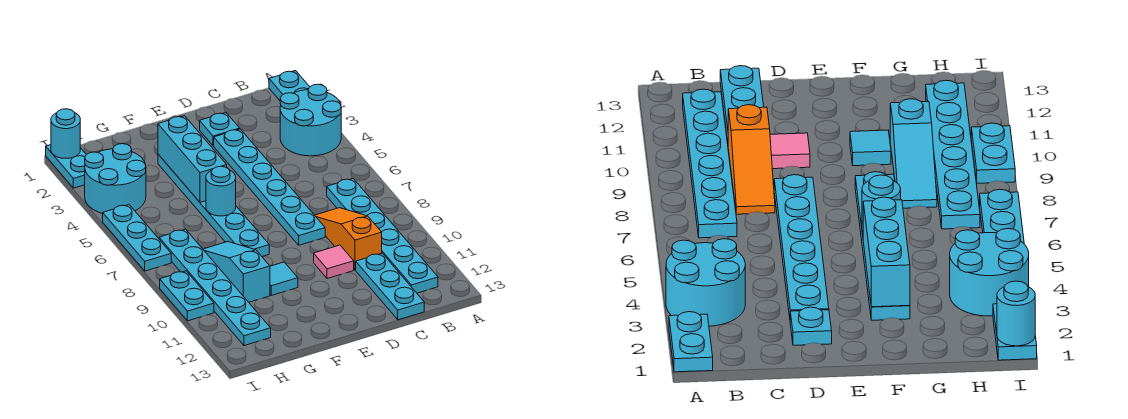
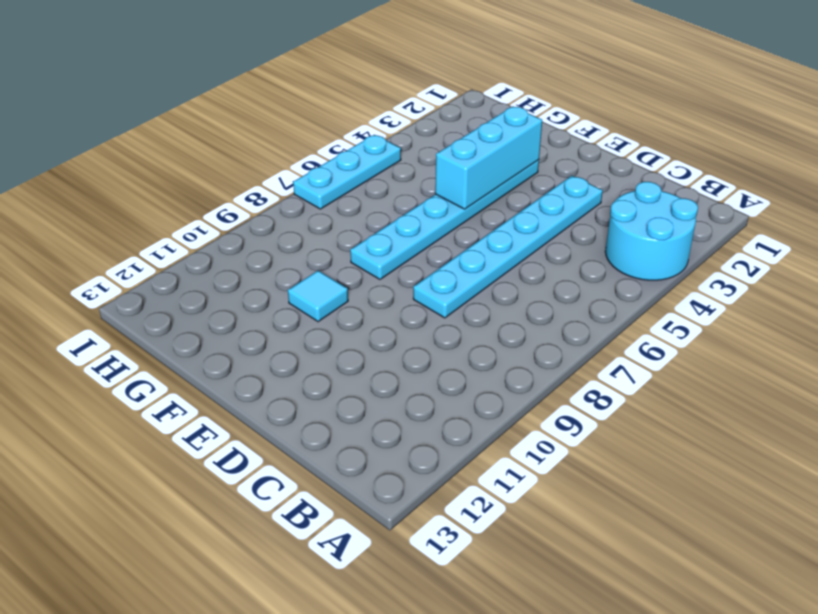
none -> cyan plate A1:A2 level 1
none -> cyan plate B7:B12 level 1
none -> orange slope C8:C10 level 1 top 10

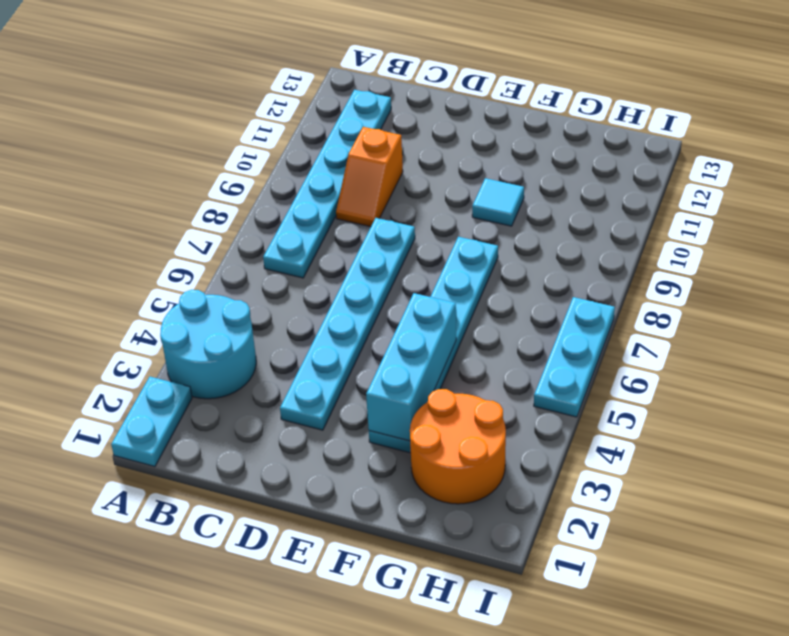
orange slope C9:C10 level 1 top 10 -> orange slope C8:C10 level 1 top 10
orange round brick G2:H3 level 1 -> cyan round brick H3:I4 level 1
none -> cyan plate C11:C13 level 1
none -> cyan plate D2 level 1
none -> pink tile D10 level 1

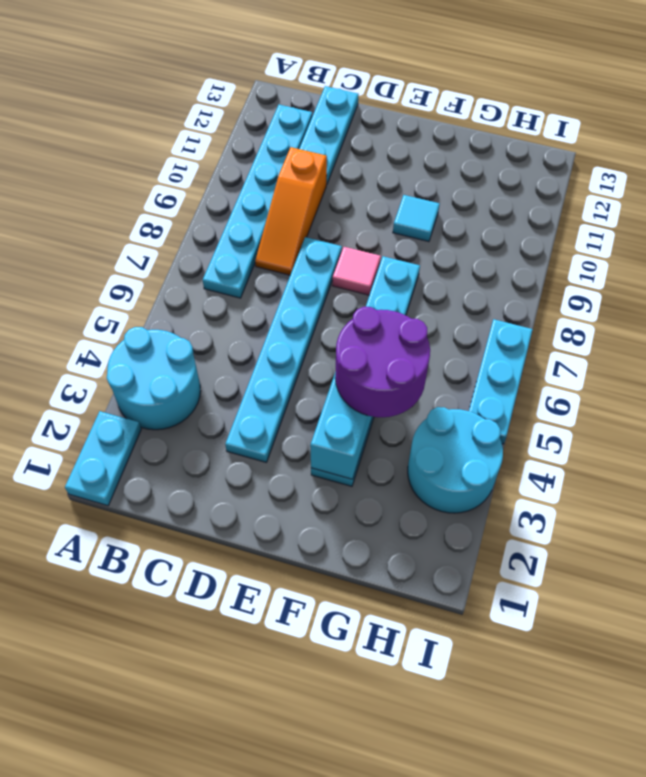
pink tile E8 level 1 -> pink tile D10 level 1
purple round brick F4:G5 level 3 -> none
none -> cyan plate D2 level 1
none -> cyan slope G8:G10 level 1 top 10
none -> cyan plate H7:H12 level 1

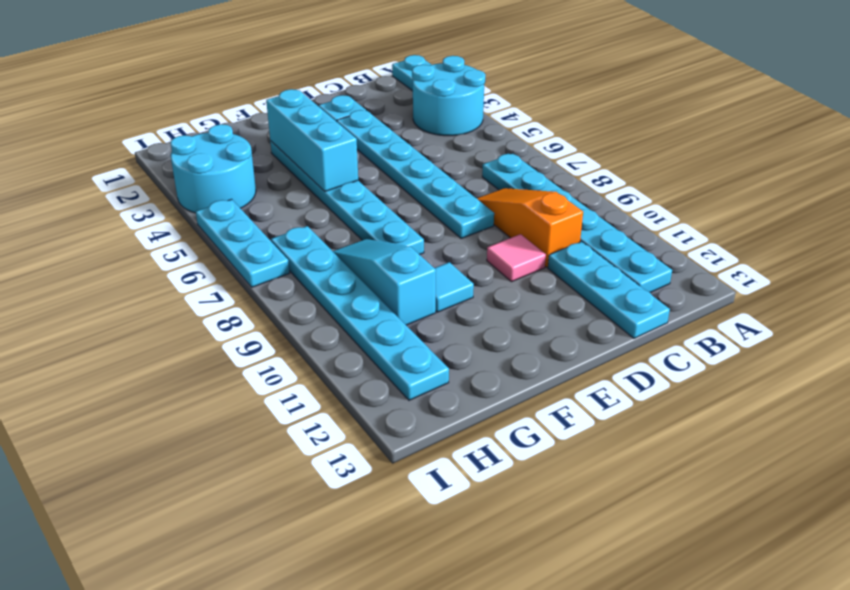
none -> cyan plate I1:I2 level 1
none -> cyan plate I9:I10 level 1
none -> cyan round brick F6 level 2

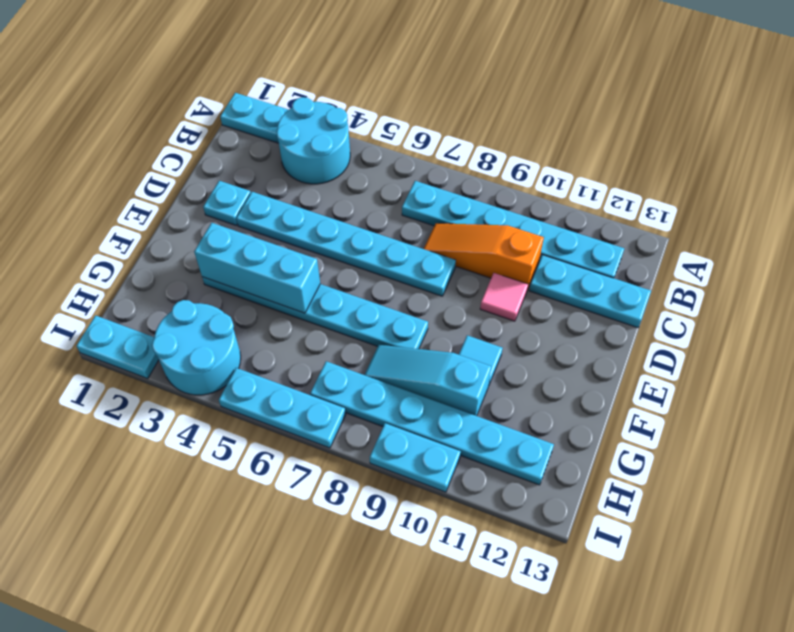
none -> cyan round brick F6 level 2
none -> cyan round brick I1 level 2

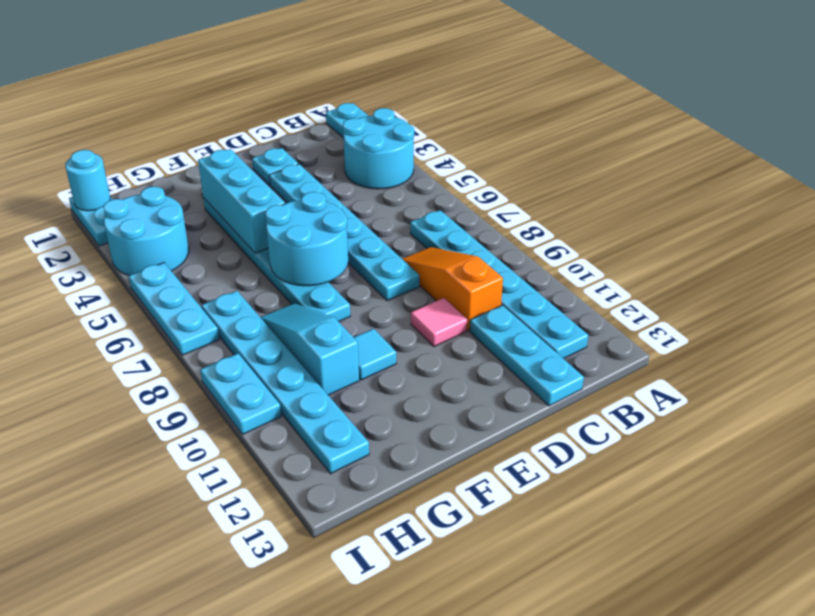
cyan round brick E6:F7 level 2 -> cyan round brick F6 level 2

